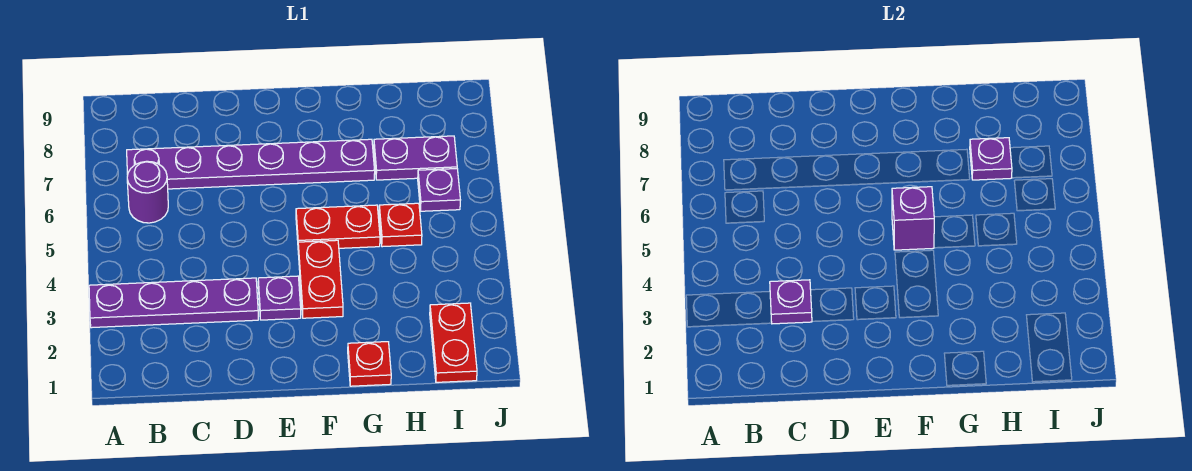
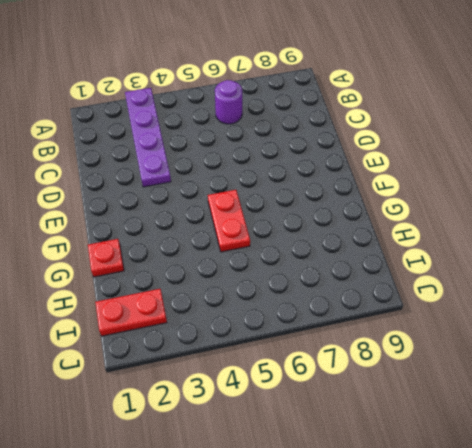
none -> purple plate B7:G7 level 1
none -> purple plate E3 level 1
none -> red plate F3:F4 level 1

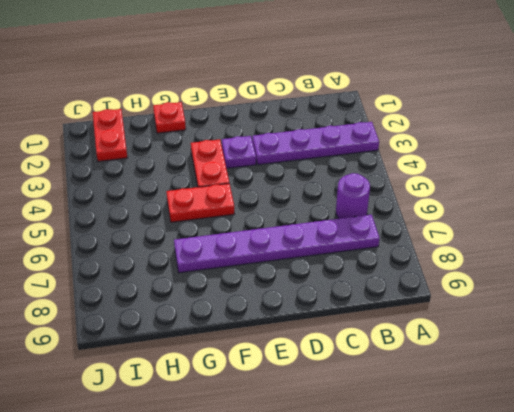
none -> red plate H5 level 1
none -> purple plate H7:I7 level 1
none -> purple plate I6 level 1

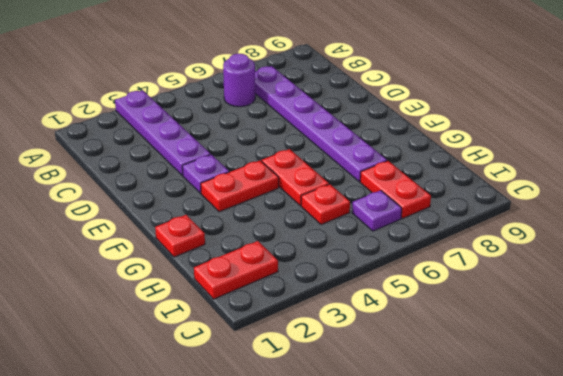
red plate H7:I7 level 1 -> purple plate H7:I7 level 1
none -> purple plate C3 level 2
none -> purple brick F5 level 2
none -> purple plate H7 level 2

